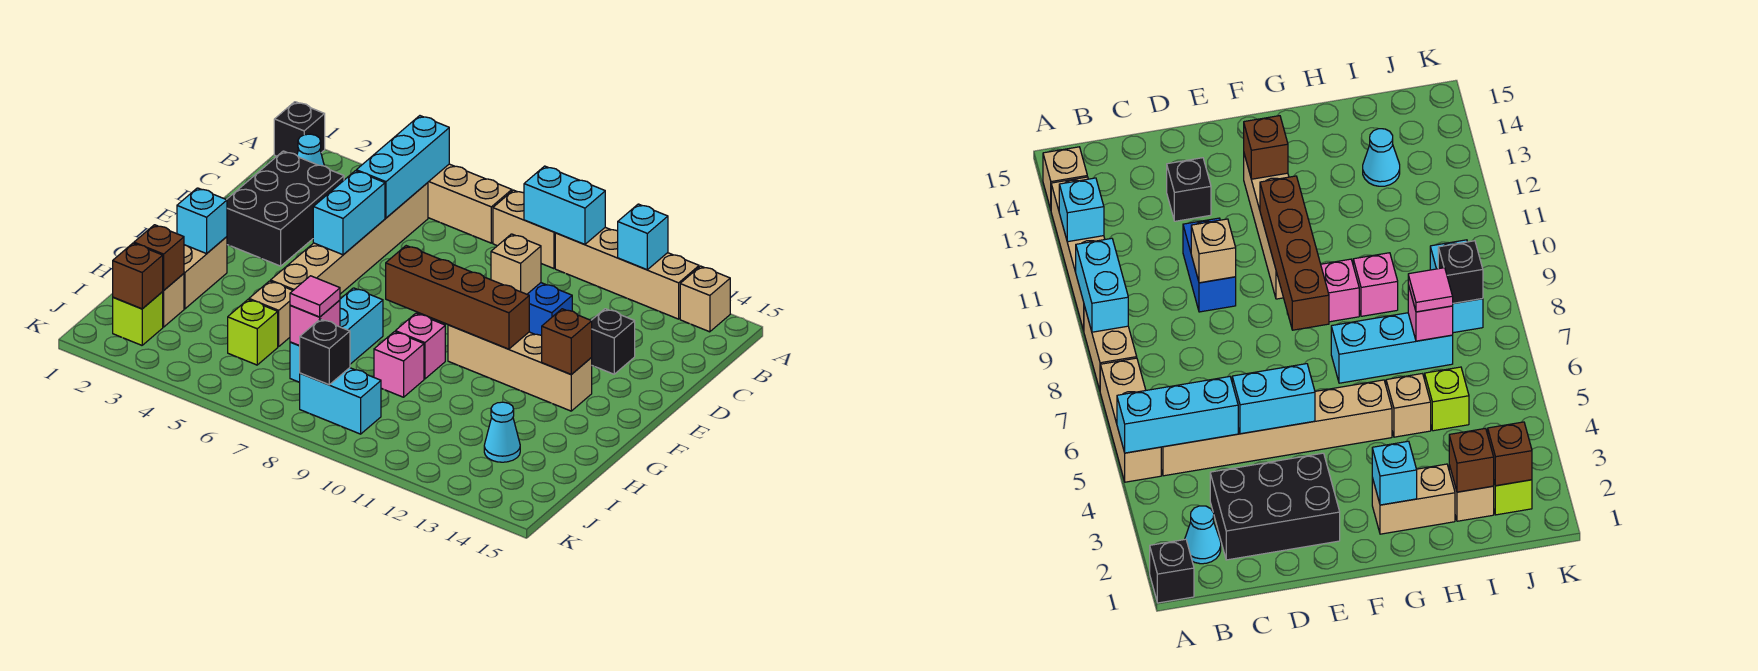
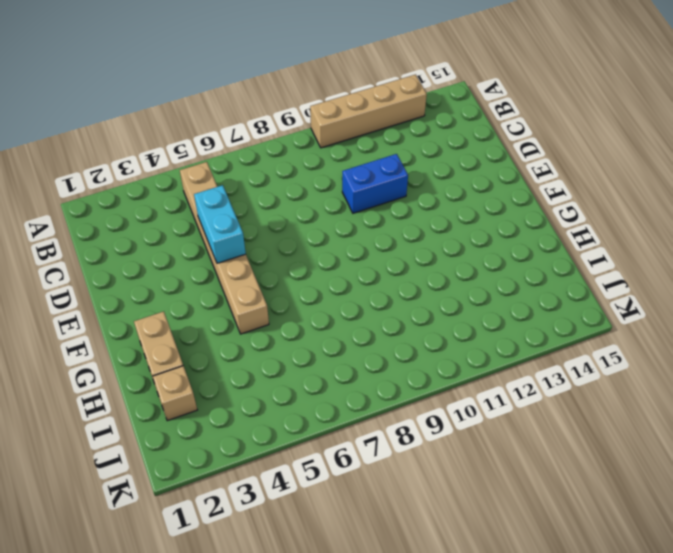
none -> black brick A1 level 1
none -> tan brick A5:A7 level 1
none -> tan brick A8:A9 level 1
none -> tan brick A14 level 1

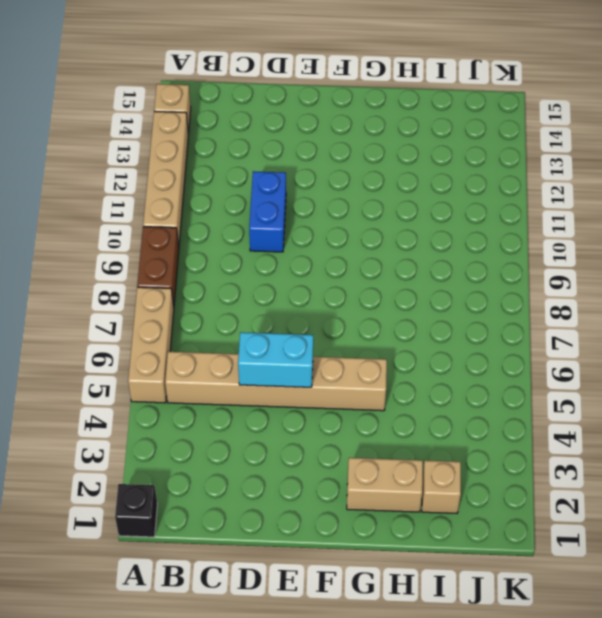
brown brick A8:A9 level 1 -> tan brick A8:A9 level 1
none -> cyan cone B2 level 1
none -> black brick C2:E3 level 1
none -> black brick D13 level 1
none -> tan brick F10:F13 level 1

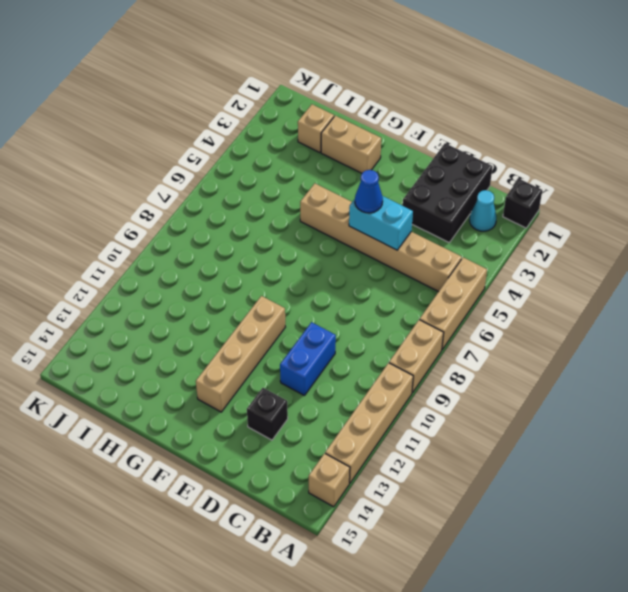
black brick C1:D3 level 1 -> black brick C2:E3 level 1
blue cone E5 level 3 -> none
none -> cyan brick G7:I7 level 1
none -> pink brick G9 level 1
none -> tan brick H5 level 1
none -> pink brick H9 level 1

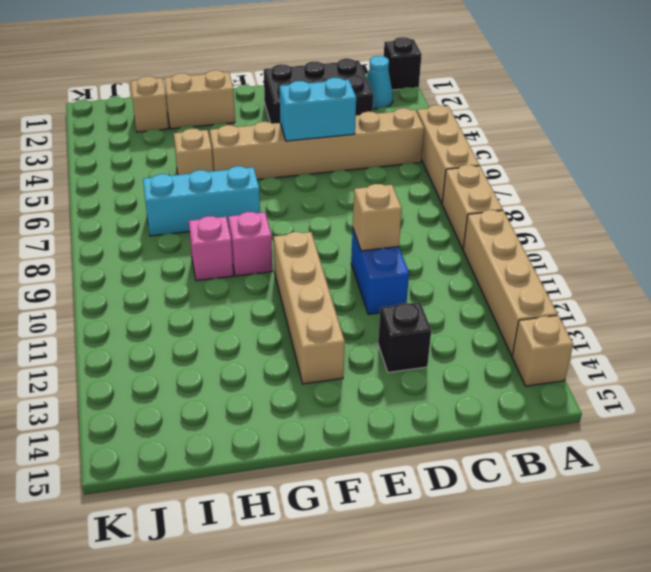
none -> lime brick I5 level 1
none -> cyan cone I13 level 1
none -> lime brick J2 level 1
none -> cyan brick J8:J9 level 1

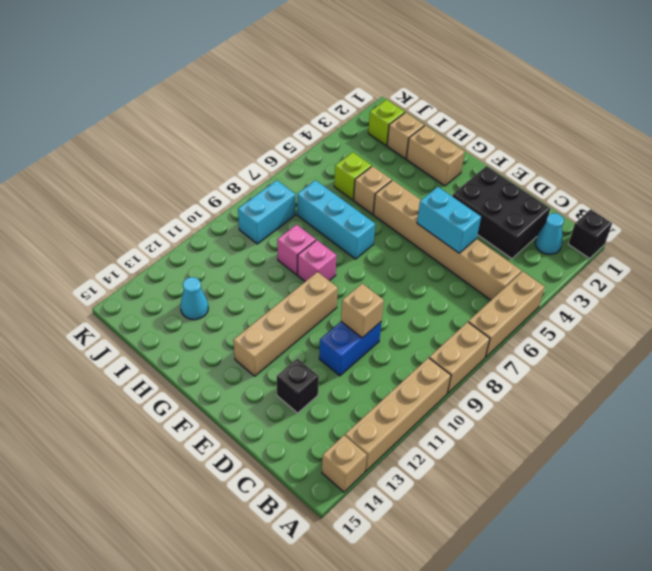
none -> cyan brick A5:C5 level 2
none -> cyan brick A9:A10 level 2
none -> cyan brick A12 level 2
none -> brown brick F8:F11 level 2

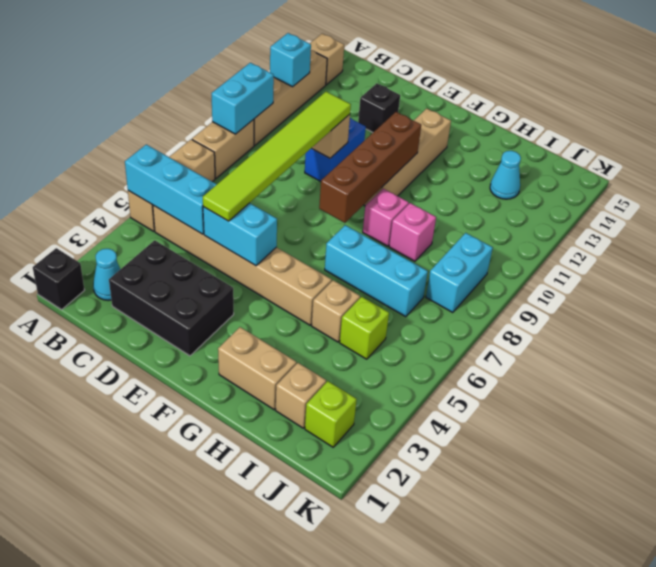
lime tile D5:D10 level 3 -> none
none -> brown brick F13 level 2
none -> cyan brick G2 level 2
none -> brown brick I2 level 2
none -> pink brick I7 level 2

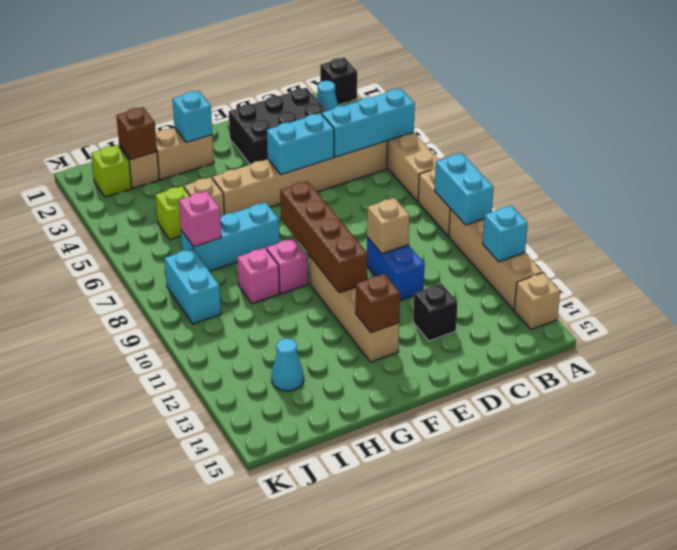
none -> brown brick J2 level 2
none -> black brick J8 level 2
none -> pink tile I7 level 3

